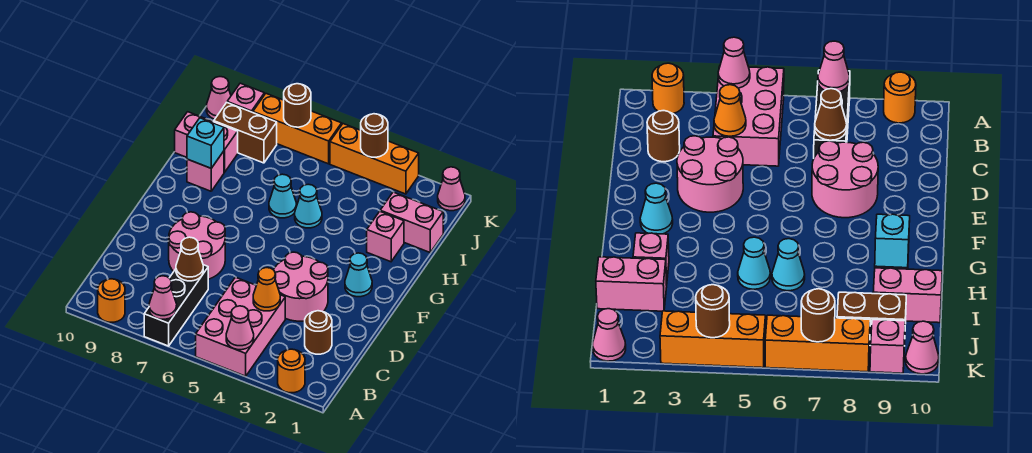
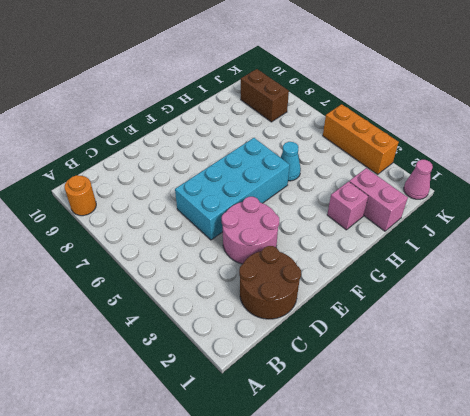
brown round brick C1:D2 level 1 -> brown round brick C2 level 1
cyan brick D5:G6 level 1 -> none
none -> orange round brick A2 level 1
none -> pink brick A4:C5 level 1
none -> black brick A7:C7 level 1

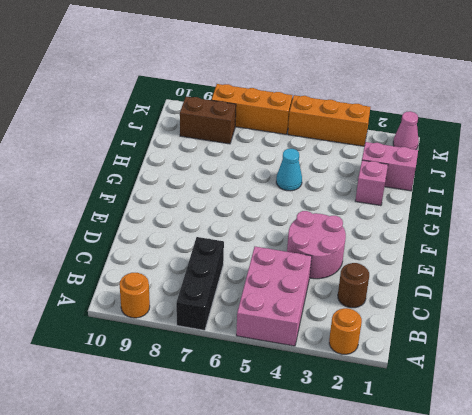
none -> pink round brick D7:E8 level 1
none -> cyan cone F2 level 1
none -> cyan cone H6 level 1

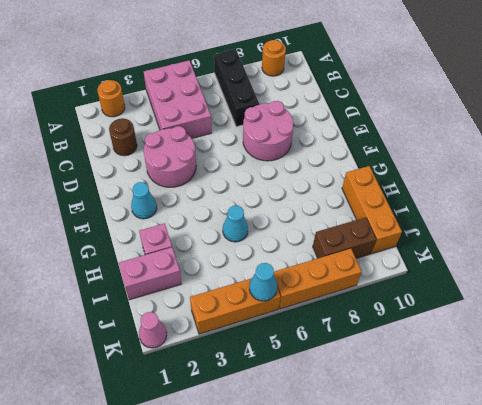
orange brick H10:J10 level 1 -> pink brick I9:I10 level 1
cyan cone K5 level 2 -> cyan cone H6 level 1
none -> pink brick H9 level 1
none -> pink brick K9 level 1
none -> pink cone K10 level 1

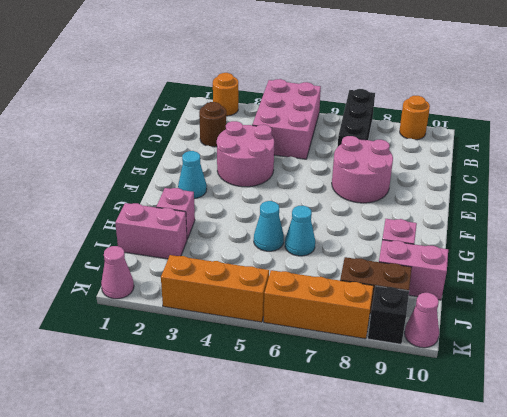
black brick K9 level 1 -> pink brick K9 level 1
none -> pink cone A4 level 2
none -> pink cone A7 level 2
none -> orange cone C4 level 2

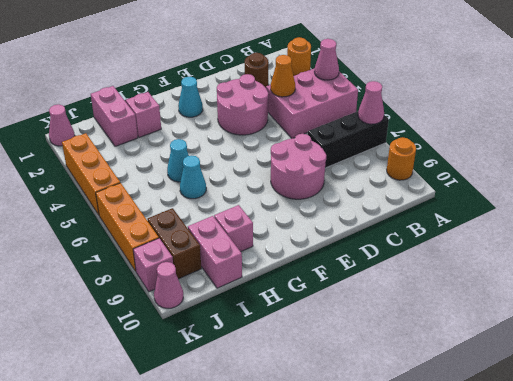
none -> brown cone C7 level 2
none -> cyan brick H9 level 2
none -> brown round brick K4 level 2

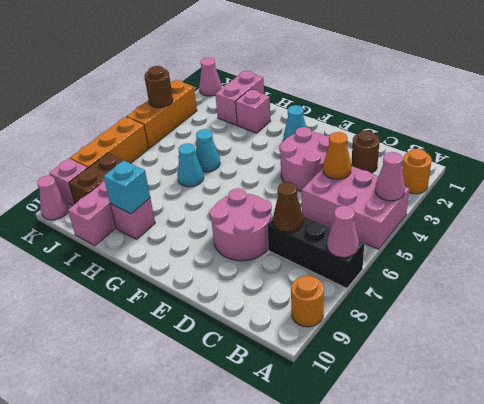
none -> brown round brick K7 level 2

